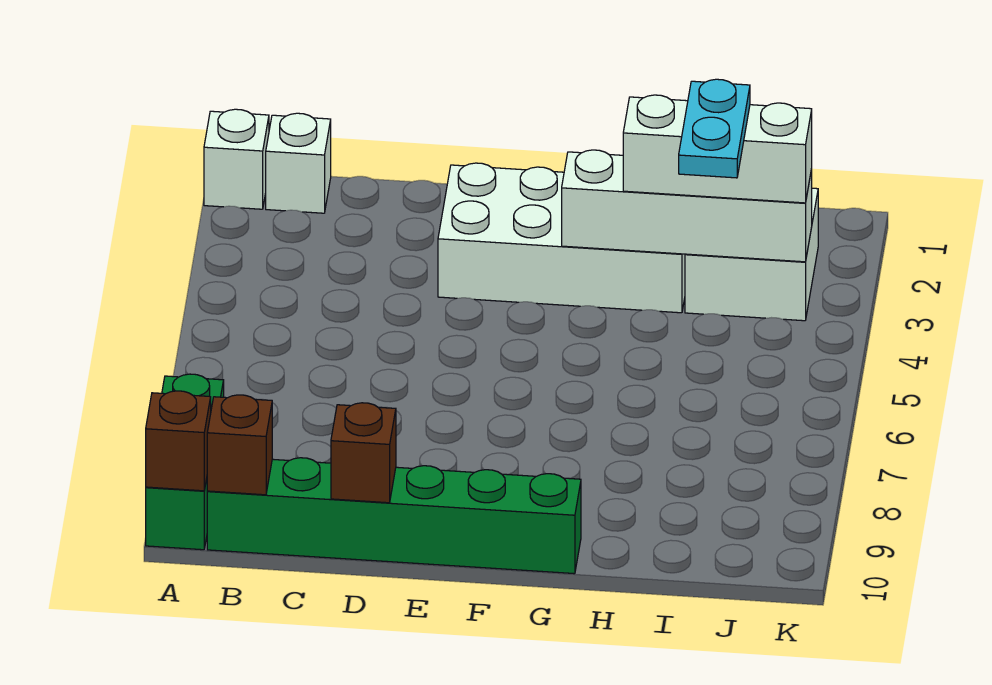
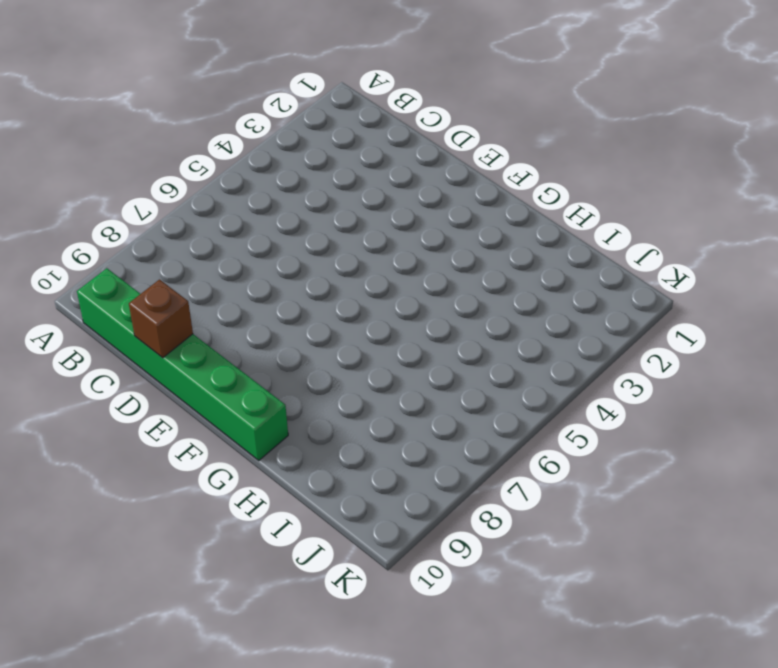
none -> white brick A1 level 1
none -> green brick A8:A10 level 1
none -> white brick B1 level 1

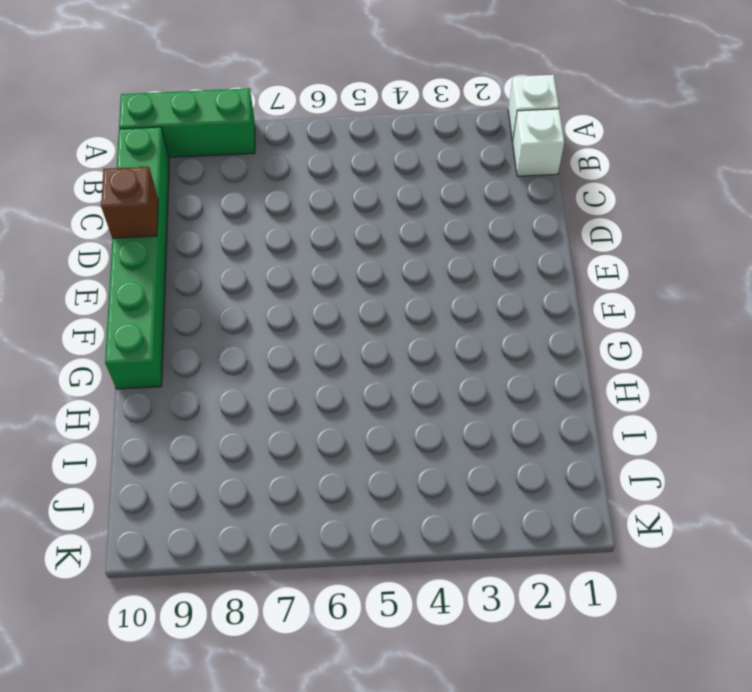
none -> white brick E2:H3 level 1
none -> white brick I2:J3 level 1
none -> brown brick A10 level 2

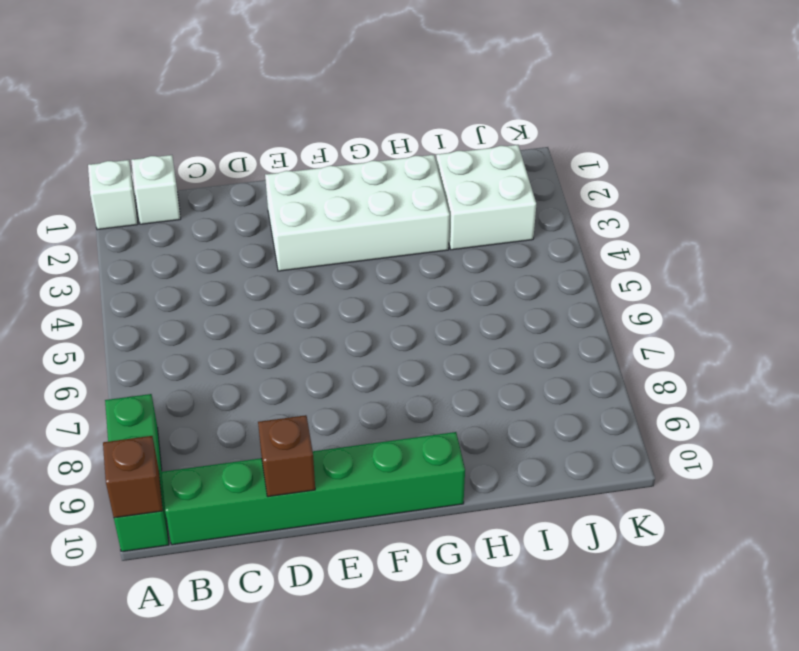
none -> brown brick B10 level 2
none -> white brick G3:J3 level 2
none -> white brick H3:J3 level 3

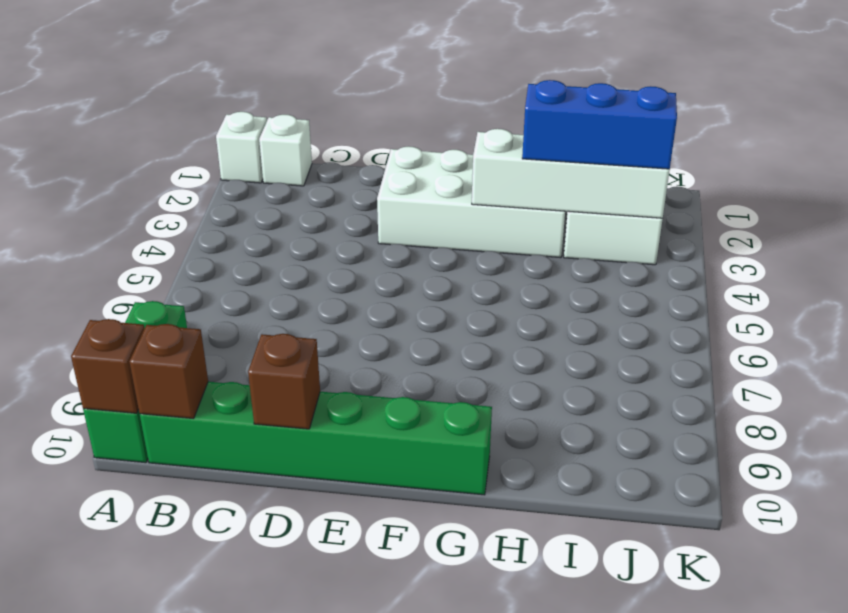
blue brick H3:J3 level 3 -> white brick H3:J3 level 3
none -> cyan plate I3:I4 level 4

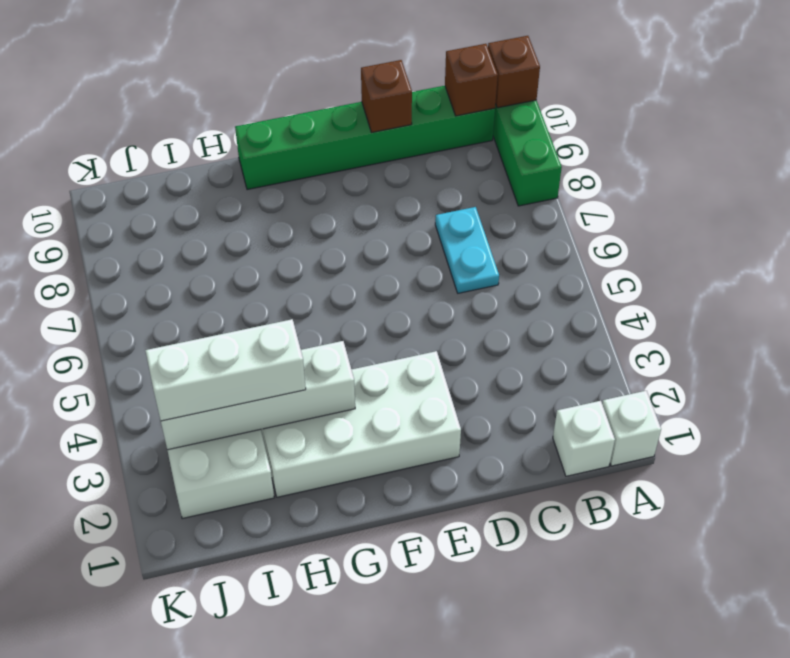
cyan plate C6:C7 level 1 -> cyan plate I3:I4 level 4

